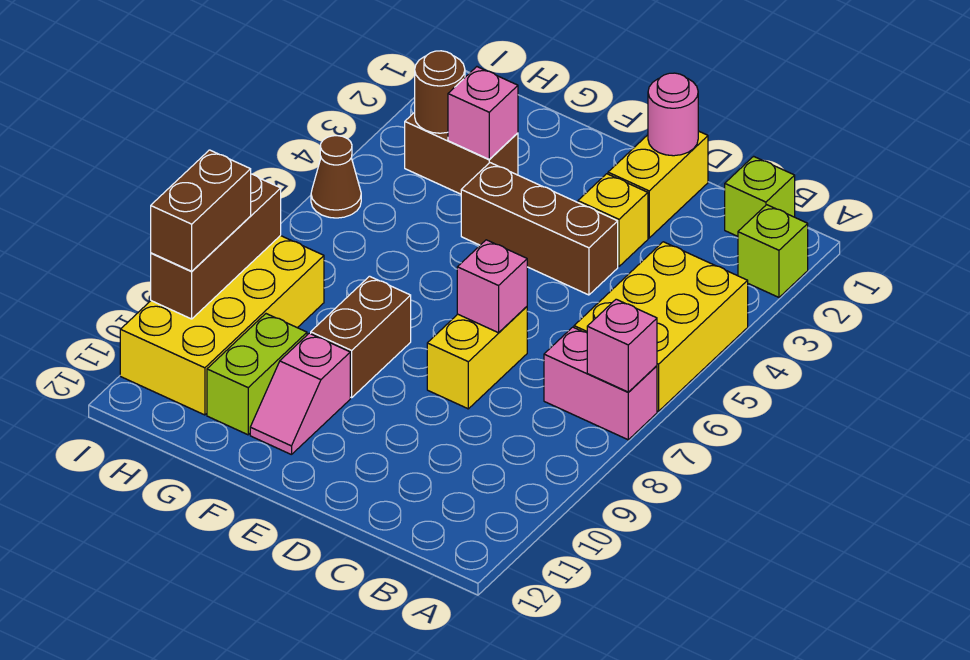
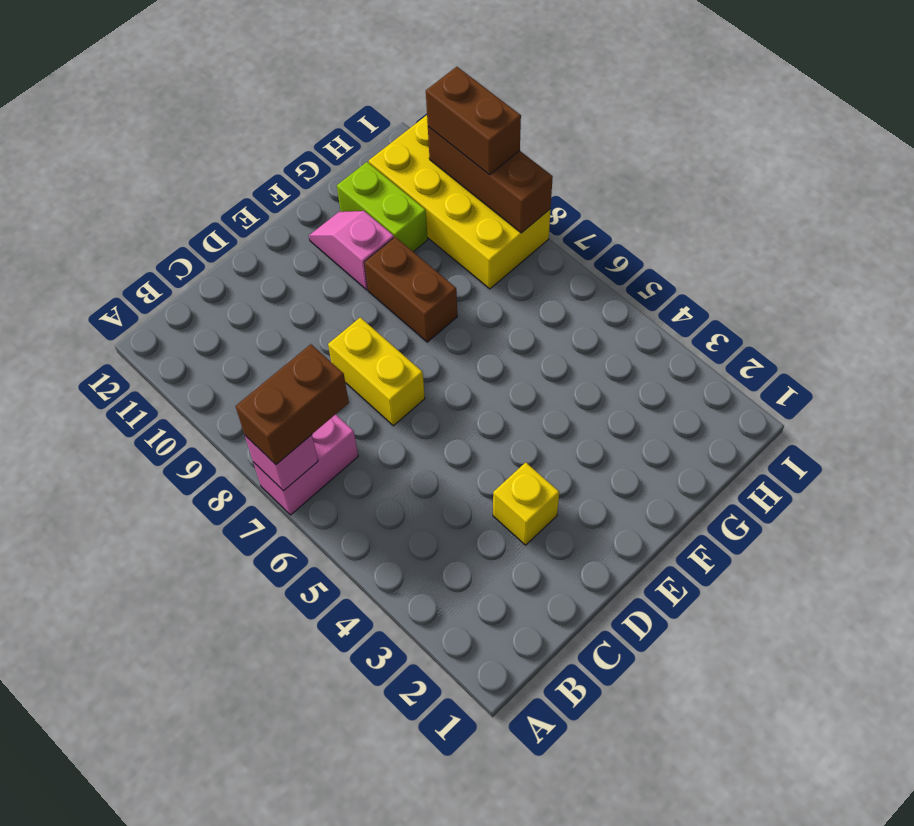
brown brick A7:B7 level 3 -> brown brick G3:H3 level 1
none -> lime brick A2 level 1
none -> yellow brick A4:B6 level 1
none -> lime brick B1 level 1

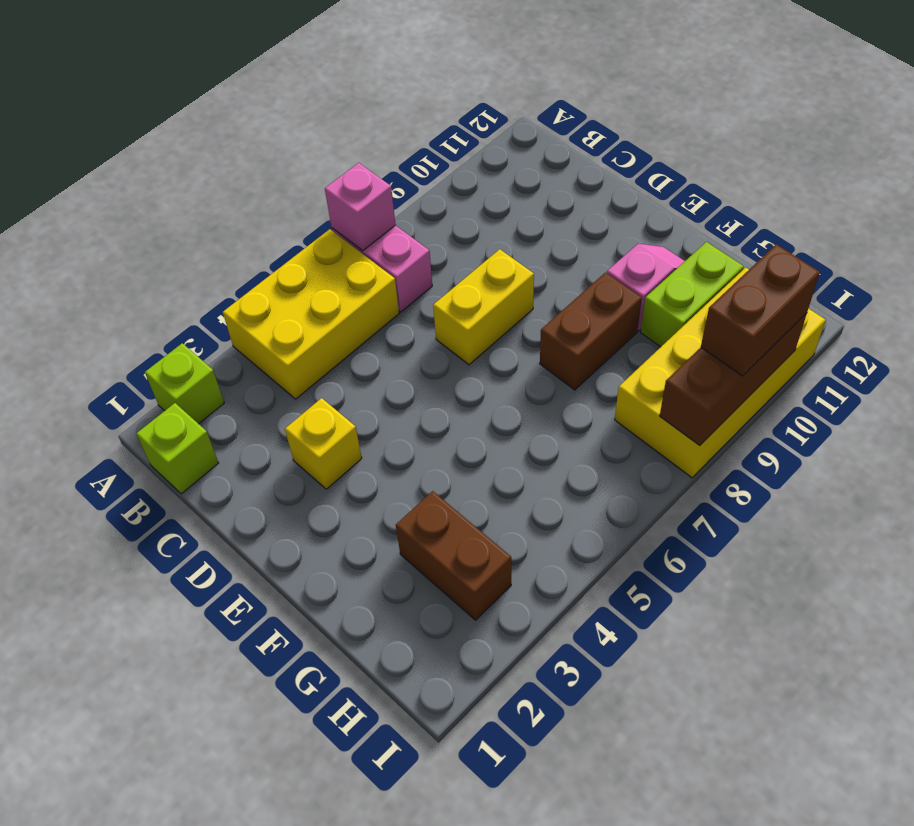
none -> yellow brick D1:D2 level 1
none -> brown brick D4:F4 level 1
none -> brown cone I5 level 1

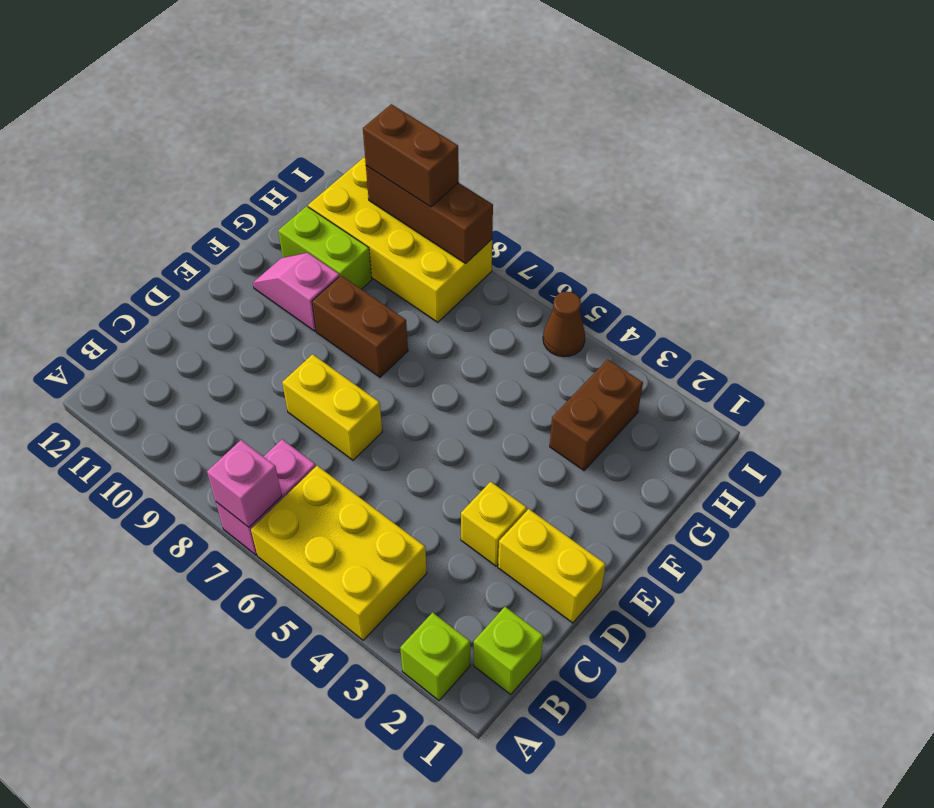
none -> brown brick D4:F4 level 1
none -> pink round brick D1 level 2
none -> pink brick D7 level 2

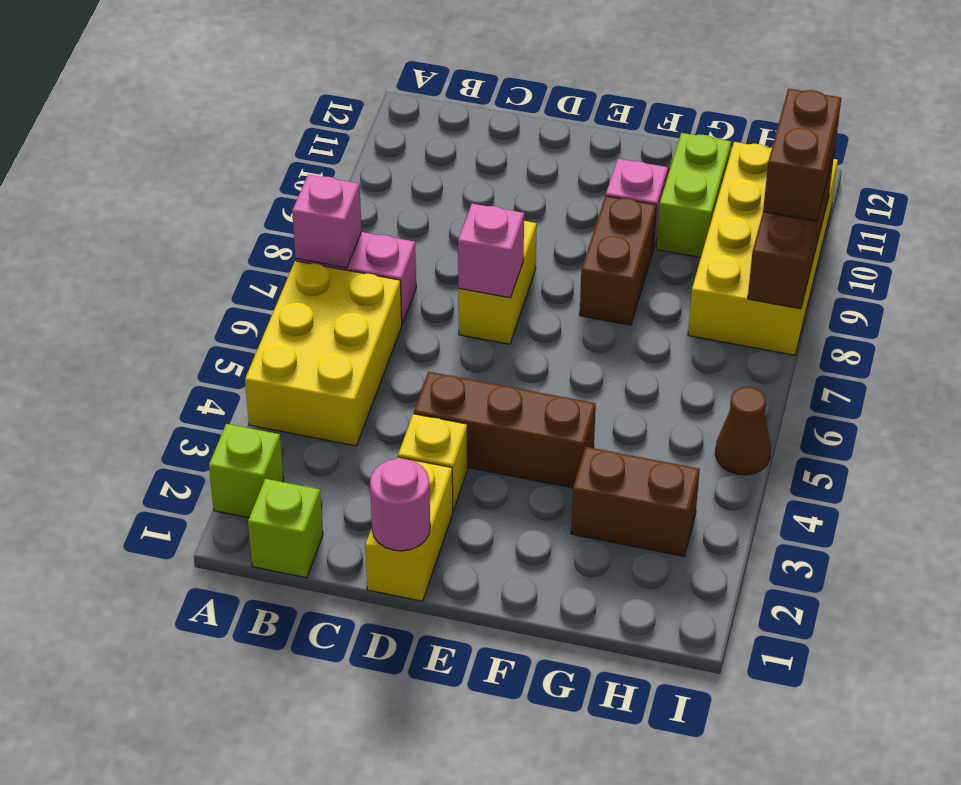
none -> pink brick G3 level 2
none -> brown round brick H3 level 2

